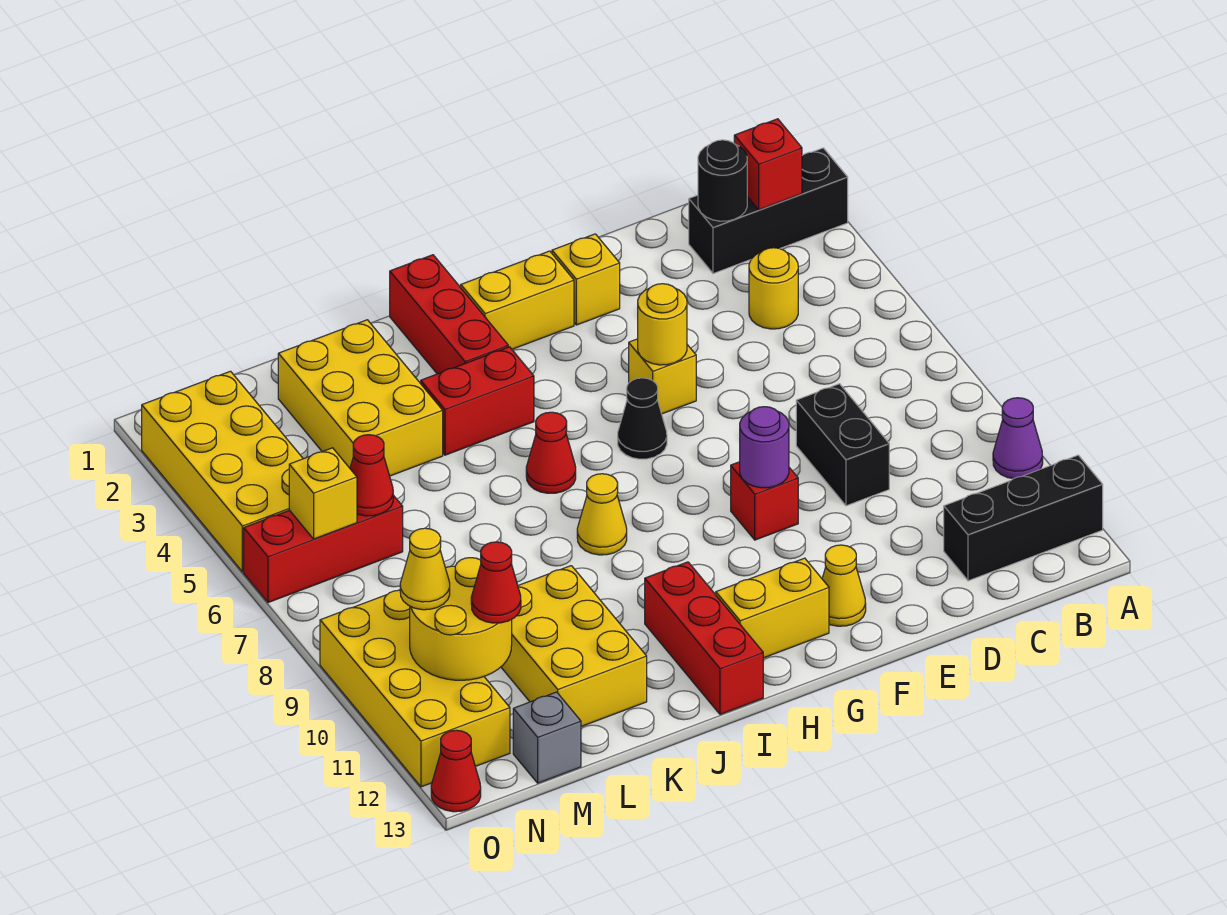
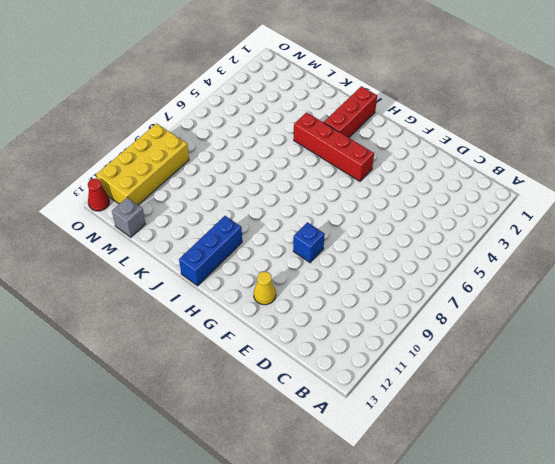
blue brick F9 level 1 -> red brick F9 level 1
red brick G4:J4 level 1 -> red brick I4:J4 level 1
blue brick I11:I13 level 1 -> red brick I11:I13 level 1
none -> black brick A2:C2 level 1
none -> purple cone A10 level 1
none -> black brick A12:C12 level 1
none -> yellow round brick C4 level 1

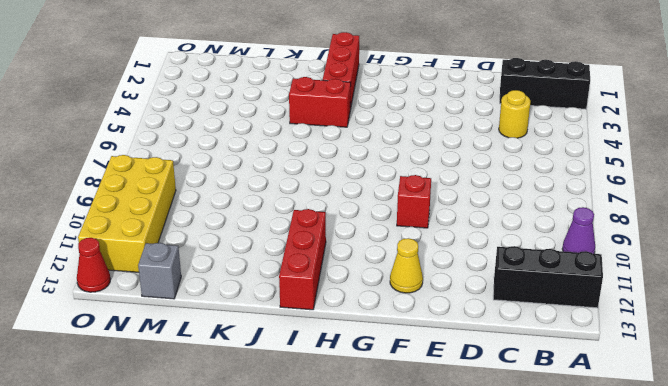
none -> black brick D8:D9 level 1
none -> yellow brick F2 level 1
none -> yellow brick F5 level 1
none -> yellow brick G2:H2 level 1

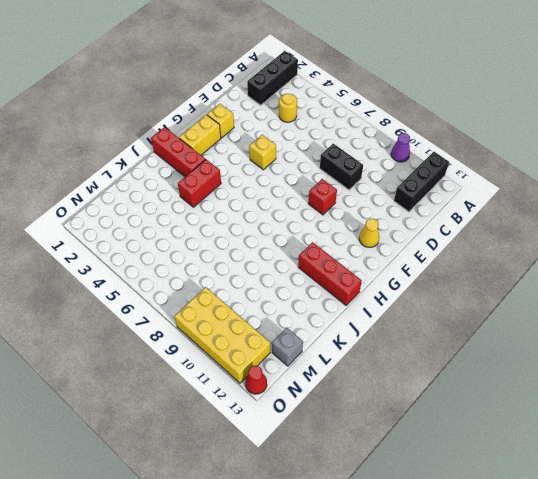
none -> black cone G6 level 1
none -> yellow brick G12:H12 level 1
none -> red cone I6 level 1
none -> yellow cone I8 level 1

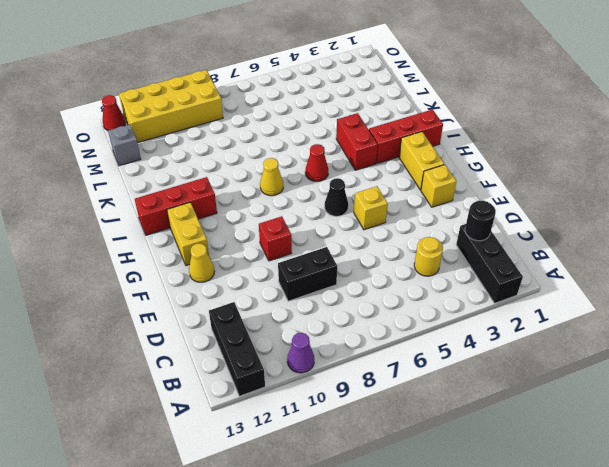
none -> yellow brick K2:L4 level 1
none -> yellow brick K10:L12 level 1
none -> red brick M6:O6 level 1
none -> yellow brick N2:O5 level 1

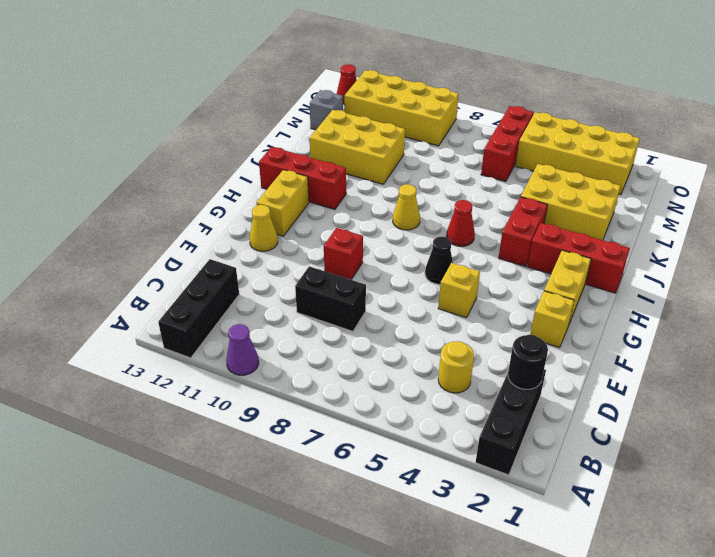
none -> red brick B2 level 2
none -> yellow round brick F5 level 2
none -> purple round brick F9 level 2
none -> red cone M6 level 2

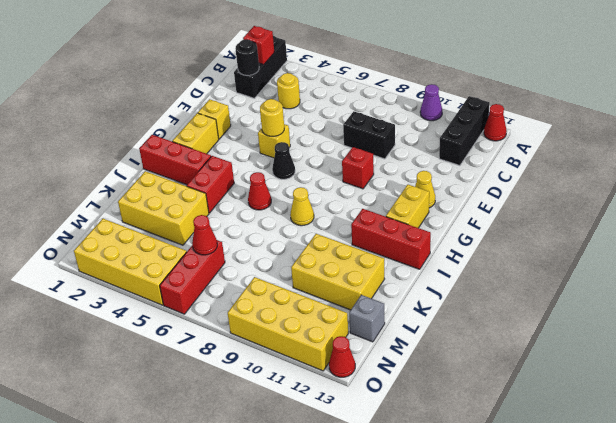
red cone A13 level 1 -> red cone M11 level 3
none -> purple round brick F9 level 2
none -> yellow round brick M10:N11 level 2
none -> yellow brick N6 level 2
none -> yellow cone N10 level 3

